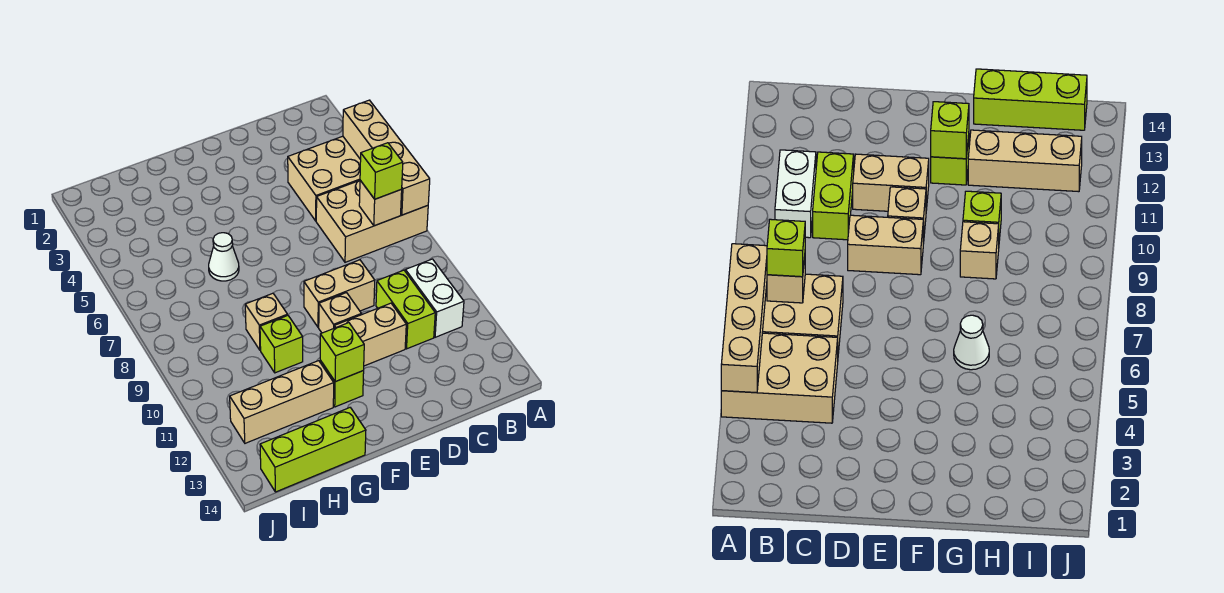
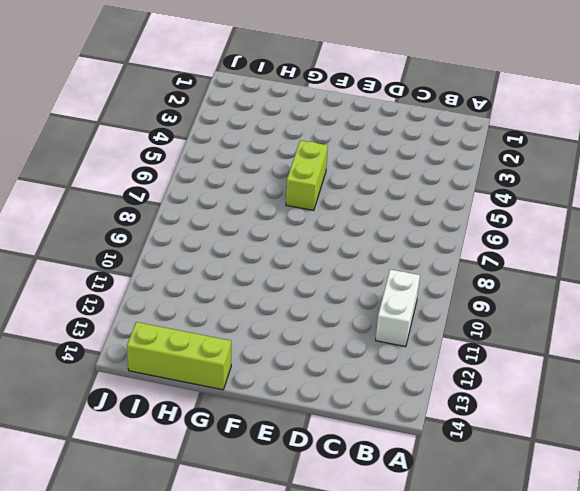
lime brick F5:F6 level 1 -> lime brick C10:C11 level 1
none -> tan brick A4:C5 level 1
none -> tan brick A6:C7 level 1
none -> tan brick D9:E9 level 1

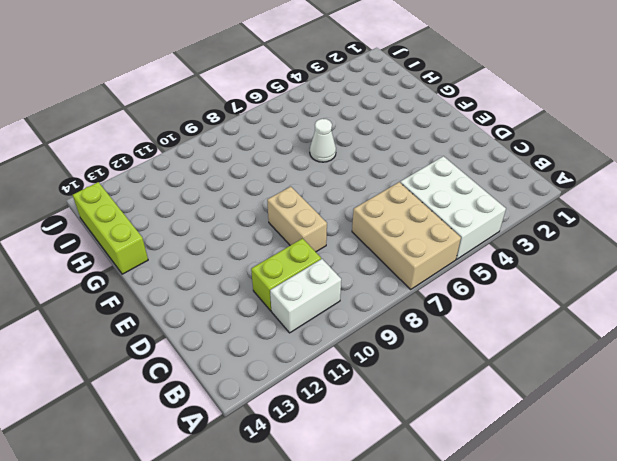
white brick A4:C5 level 1 -> tan brick A4:C5 level 1
none -> tan brick D11:E11 level 1
none -> tan brick E10 level 1
none -> lime brick F12 level 1

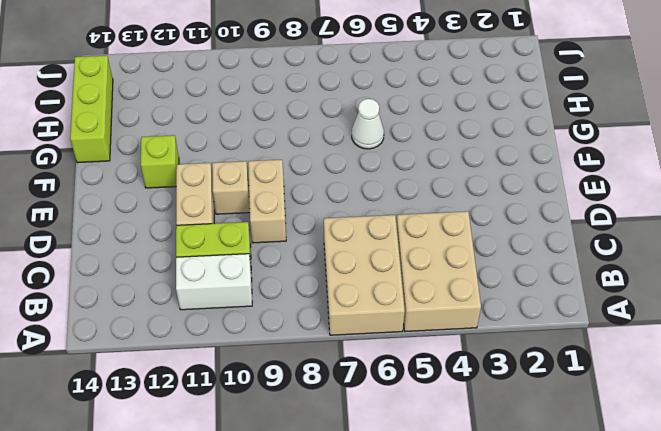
none -> tan brick G9 level 1
none -> lime brick G10 level 1
none -> tan brick G12:I12 level 1

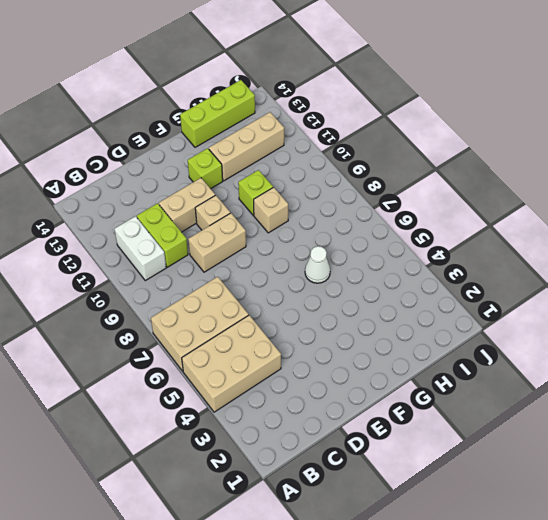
none -> tan brick A4:A7 level 2
none -> tan brick B7 level 2
none -> lime brick F12 level 2

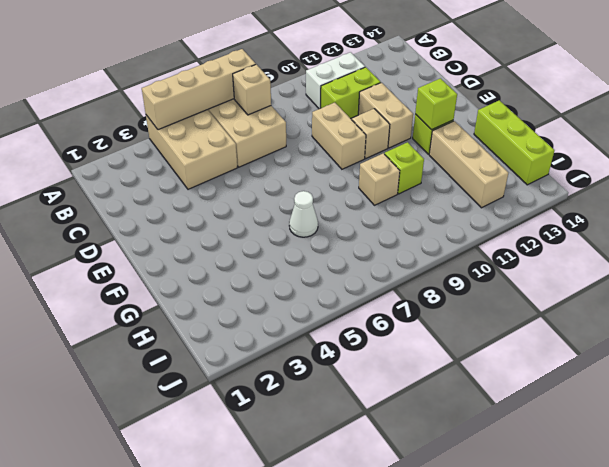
none -> lime brick B7 level 3

